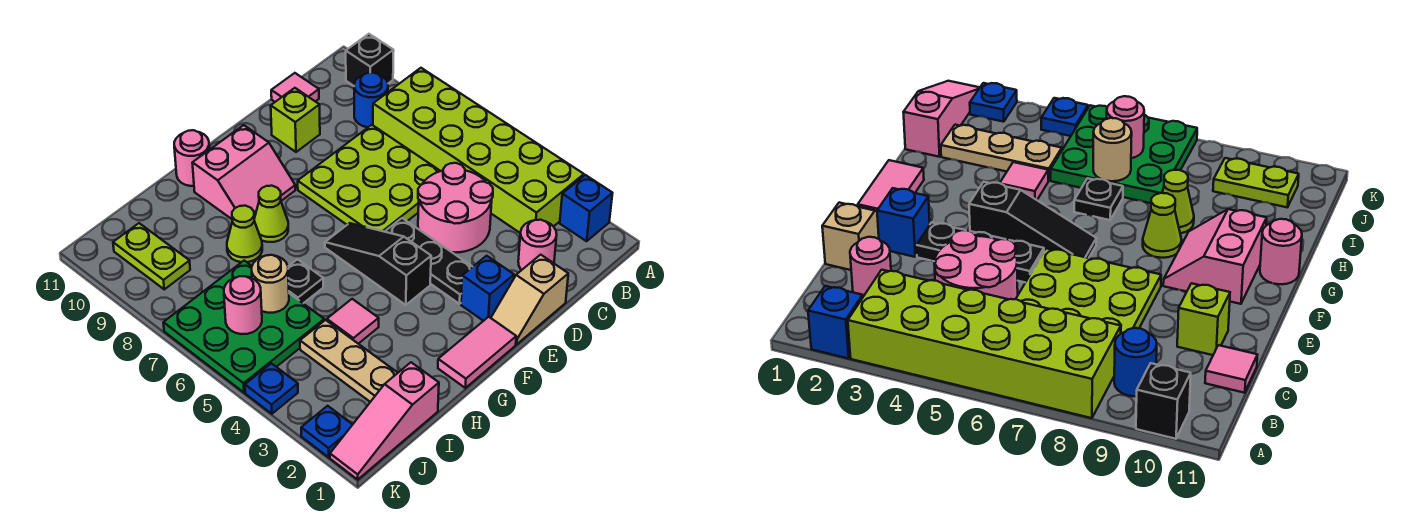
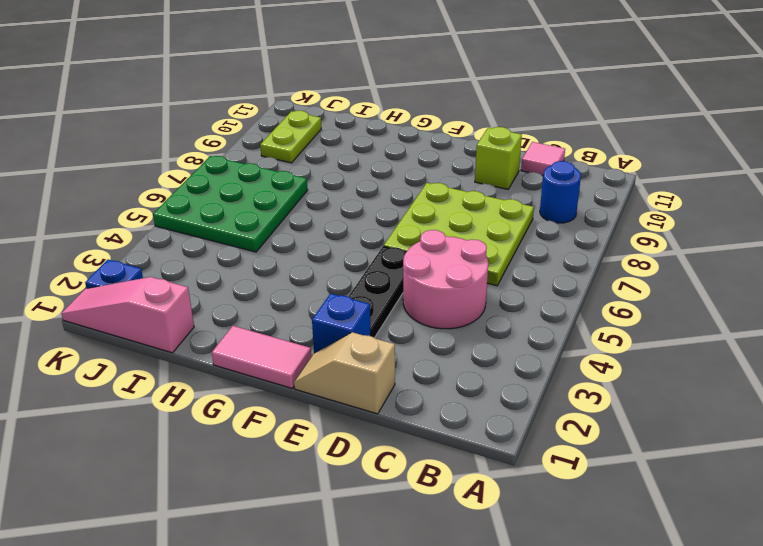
none -> blue brick A2 level 1
none -> lime brick A3:B8 level 1
none -> black brick A10 level 1

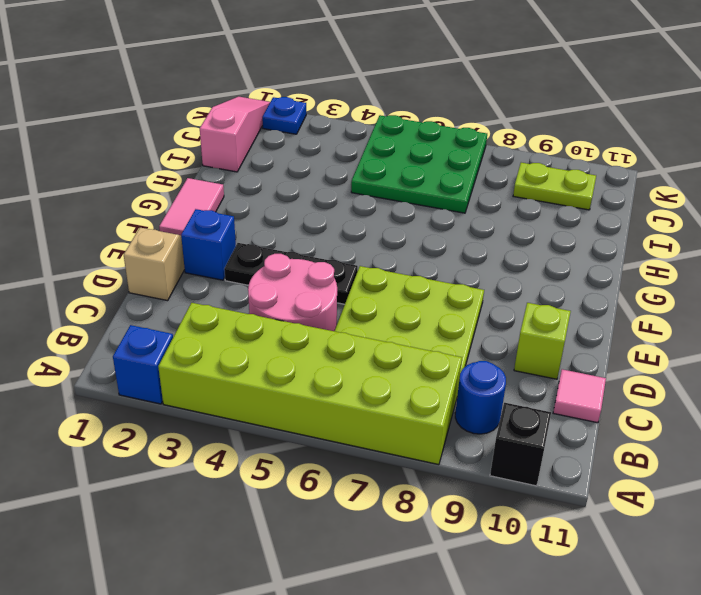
none -> pink round brick C2 level 1
none -> black slope F4:F6 level 1 top 4
none -> pink slope F9:G10 level 1 top 10

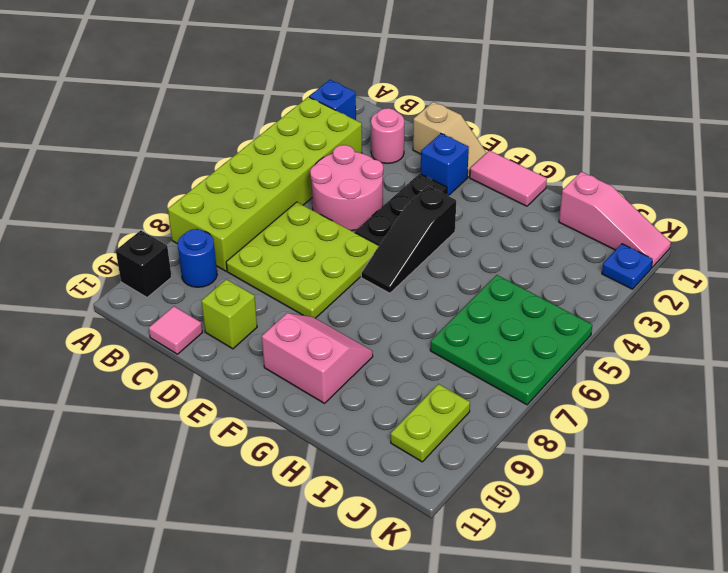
none -> lime cone G8 level 1
none -> pink round brick G11 level 1
none -> pink tile H4 level 1

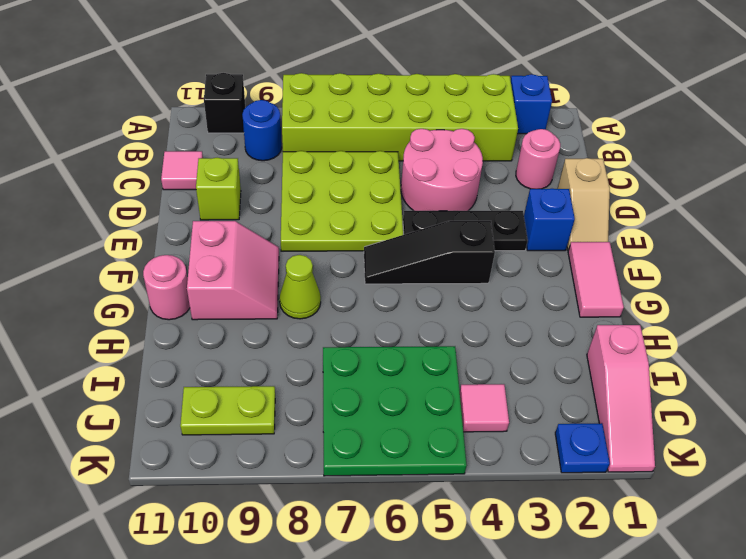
pink tile J4 level 1 -> pink tile H4 level 1
none -> black plate H6 level 1
none -> lime cone H8 level 1
none -> tan plate I2:I4 level 1

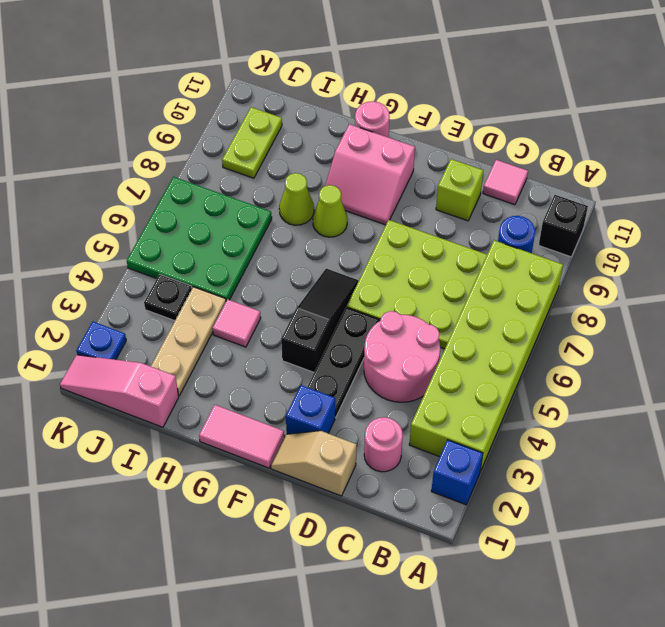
black plate J4 level 1 -> black plate H6 level 1
none -> blue plate K4 level 1
none -> tan round brick I6 level 2
none -> pink round brick J6 level 2

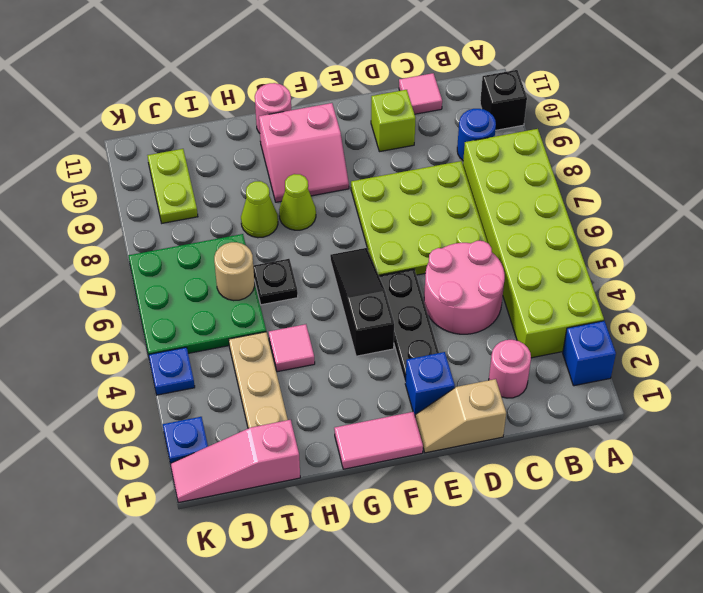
none -> pink round brick J6 level 2

